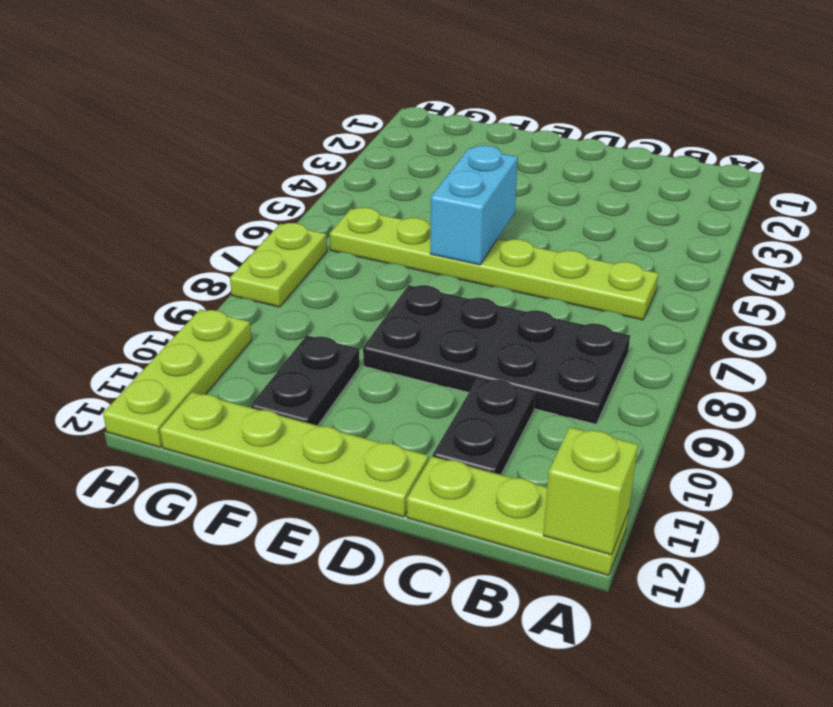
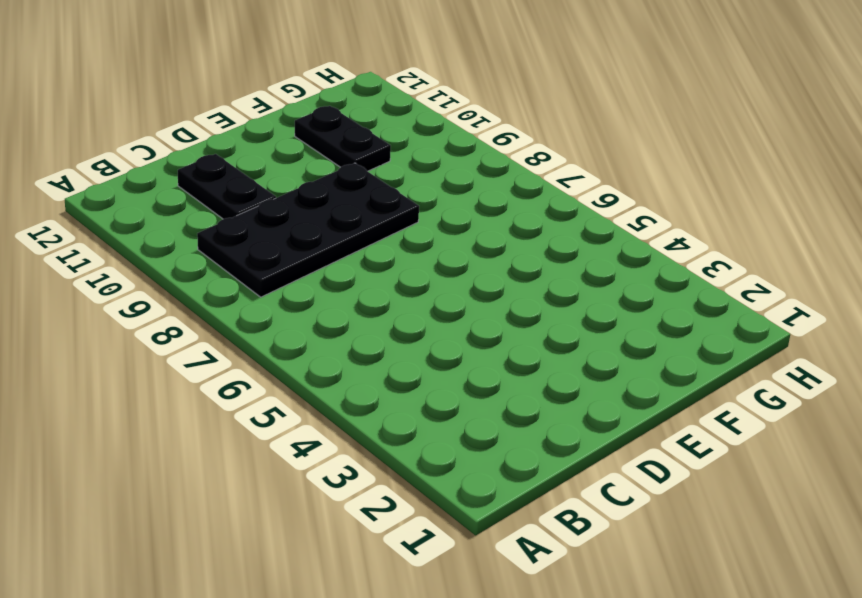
none -> lime plate A12:C12 level 1
none -> lime plate B6:G6 level 1

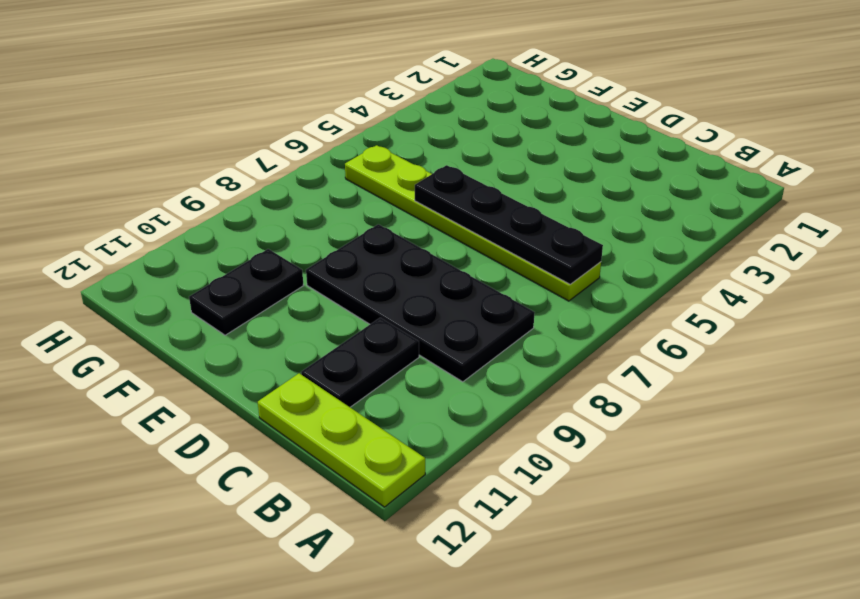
black plate B6:E6 level 2 -> cyan brick E5:E6 level 2
none -> lime plate D12:G12 level 1
none -> lime plate H7:H8 level 1

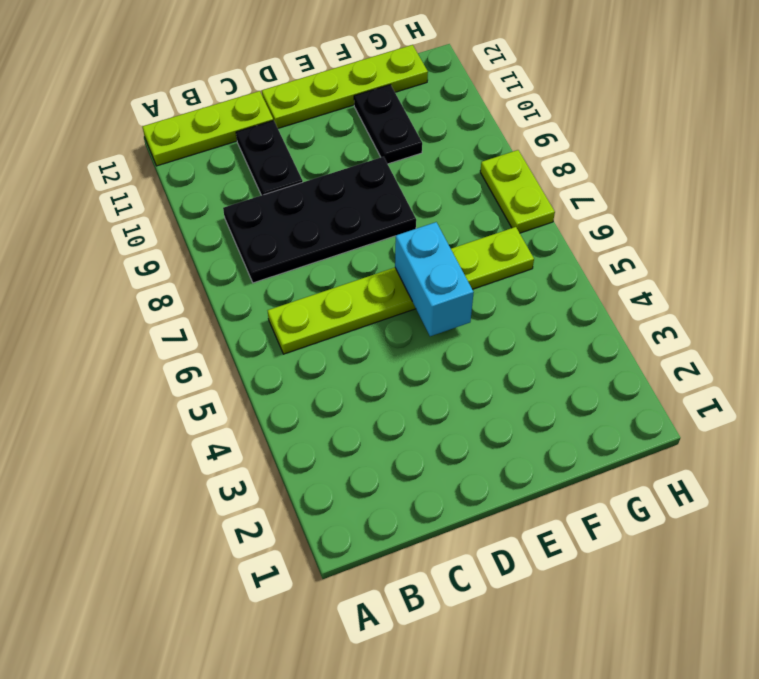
none -> lime plate H10:H12 level 1
none -> lime brick A12 level 2

